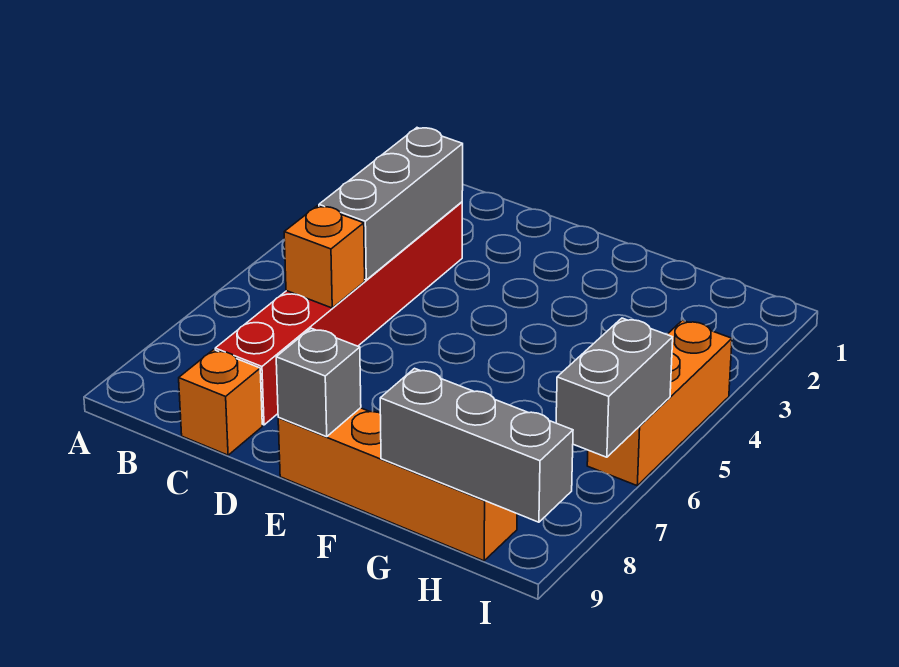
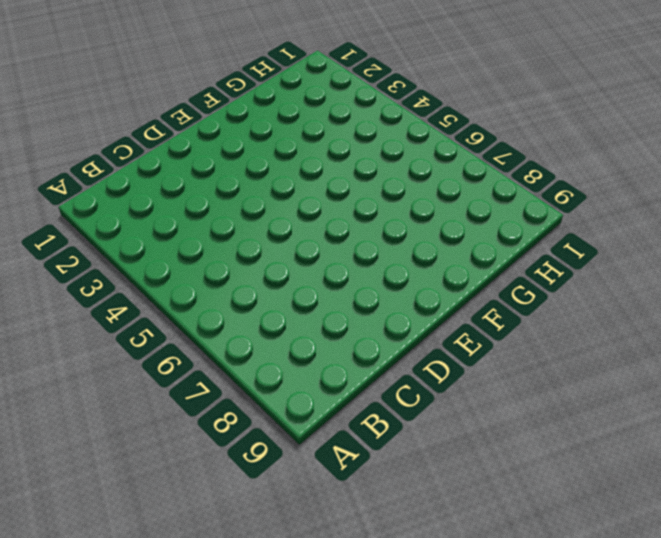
none -> red brick C3:C8 level 1
none -> orange brick C9 level 1

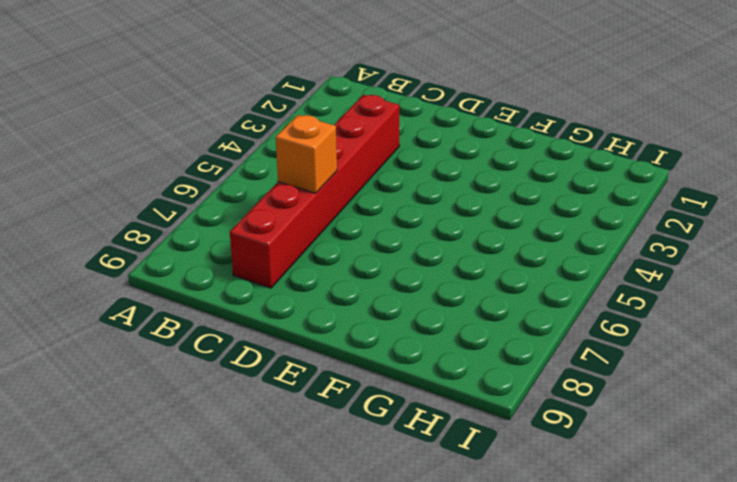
none -> orange brick C9 level 1
none -> orange brick E9:H9 level 1

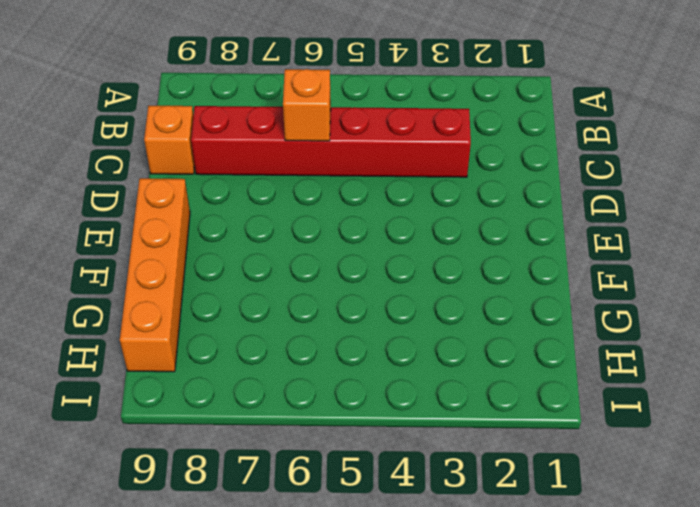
none -> orange brick I4:I6 level 1
none -> grey brick C3:C5 level 2

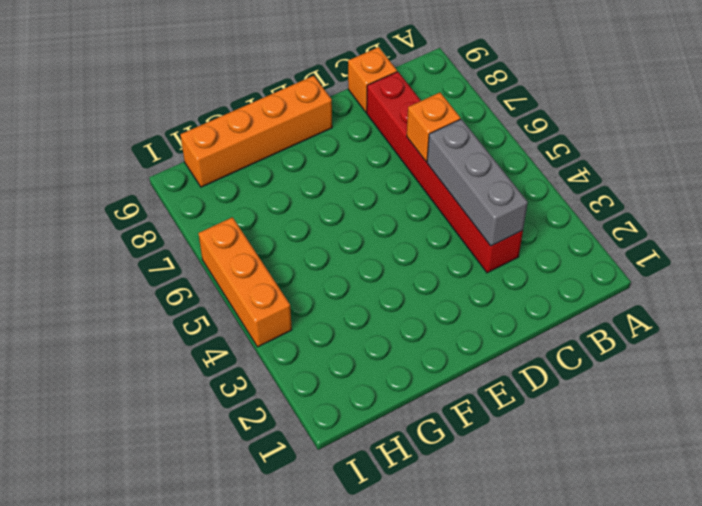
none -> grey brick E9 level 2
none -> grey brick G9:I9 level 2

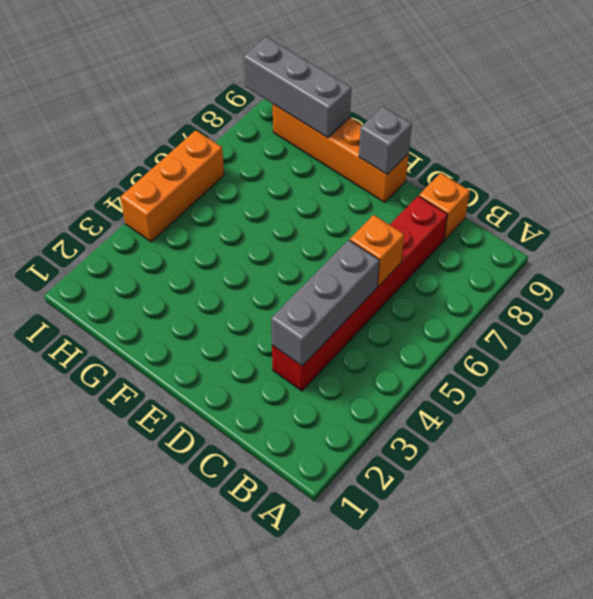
none -> grey brick I6:I7 level 2

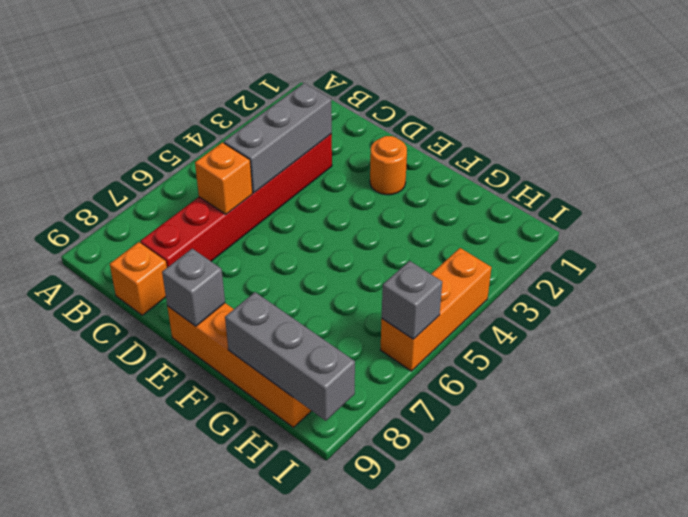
orange round brick E2 level 1 -> none
grey brick I6 level 2 -> grey brick I6:I7 level 2

